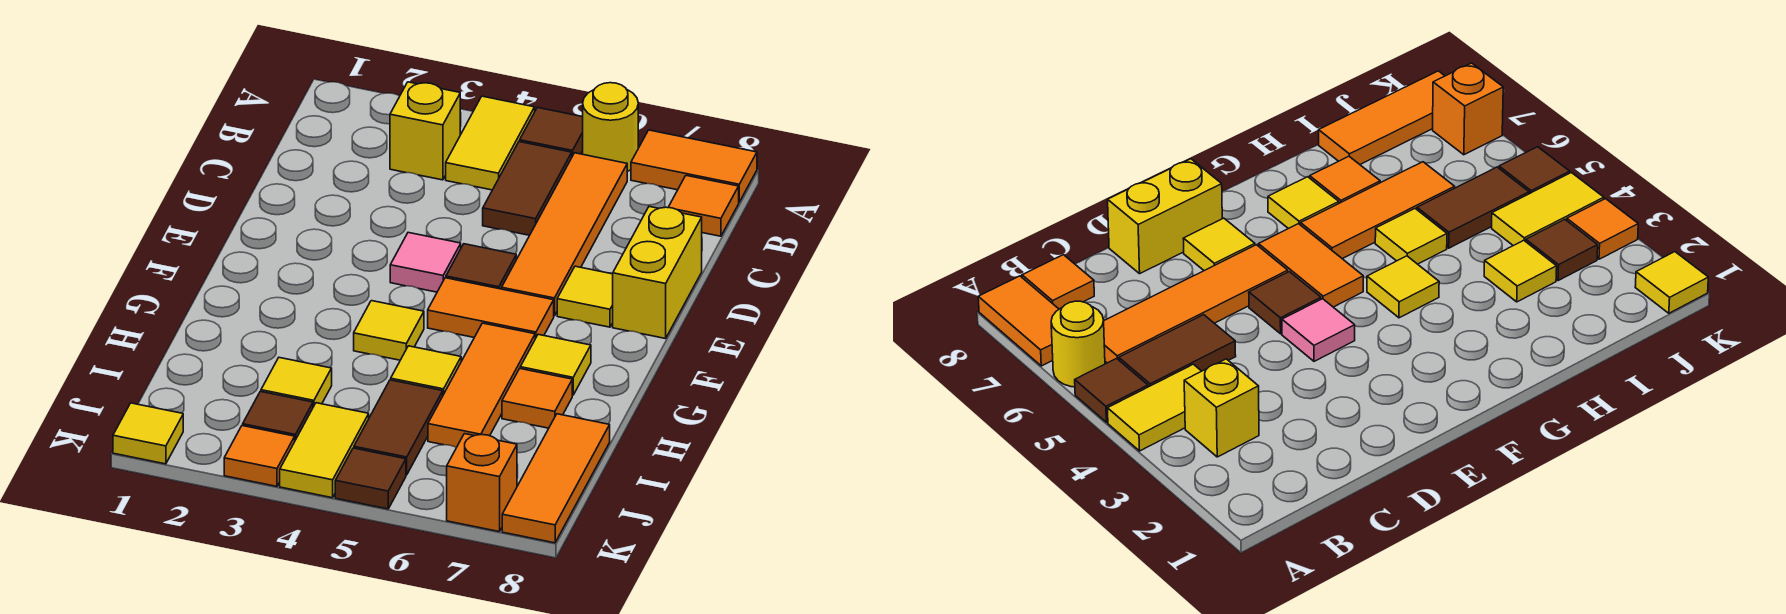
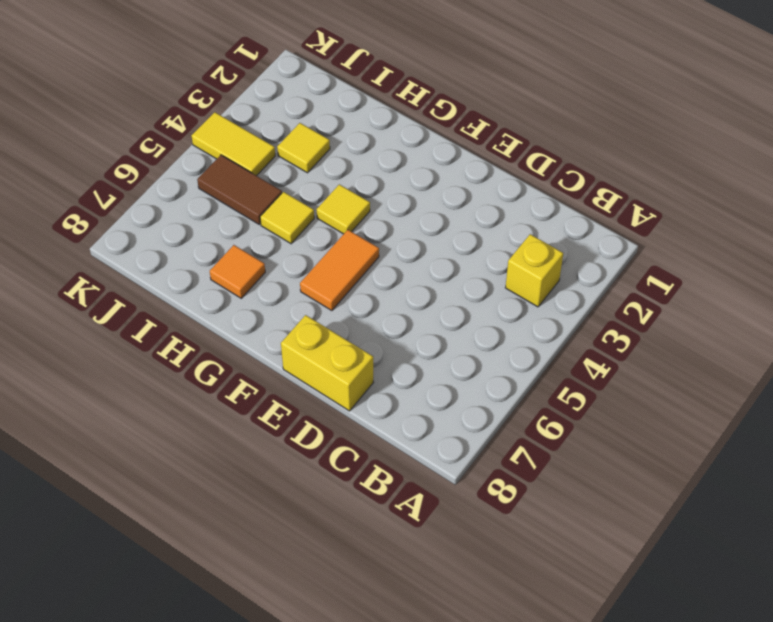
none -> yellow tile A4:B4 level 1
none -> brown tile A5 level 1
none -> yellow round brick A6 level 1

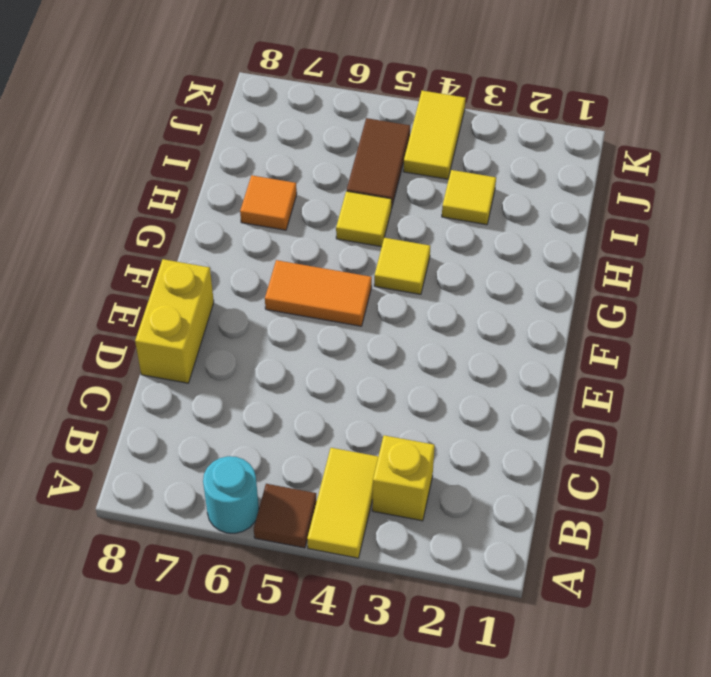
cyan round brick A6 level 1 -> yellow round brick A6 level 1
none -> orange tile A7:A8 level 1
none -> brown tile B5:C5 level 1
none -> orange tile B6:E6 level 1

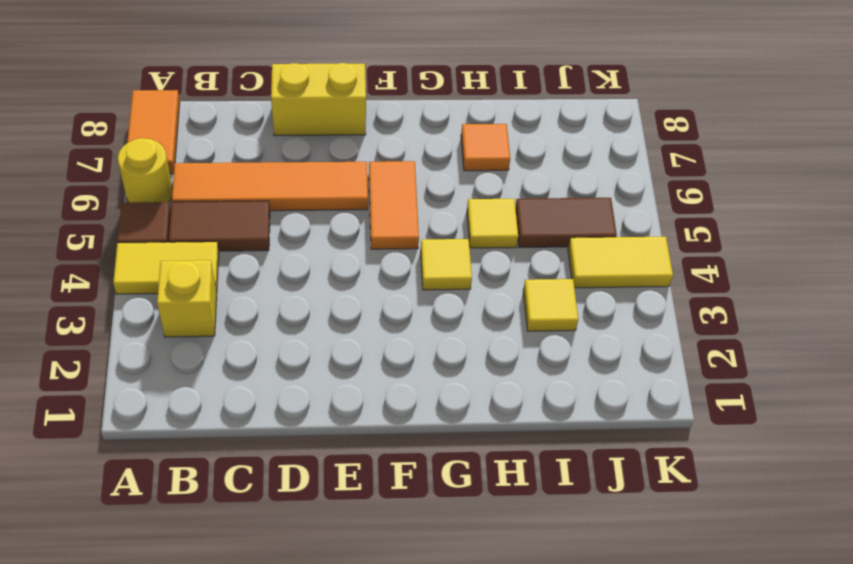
none -> orange tile B8 level 1
none -> pink tile E4 level 1
none -> brown tile E5 level 1

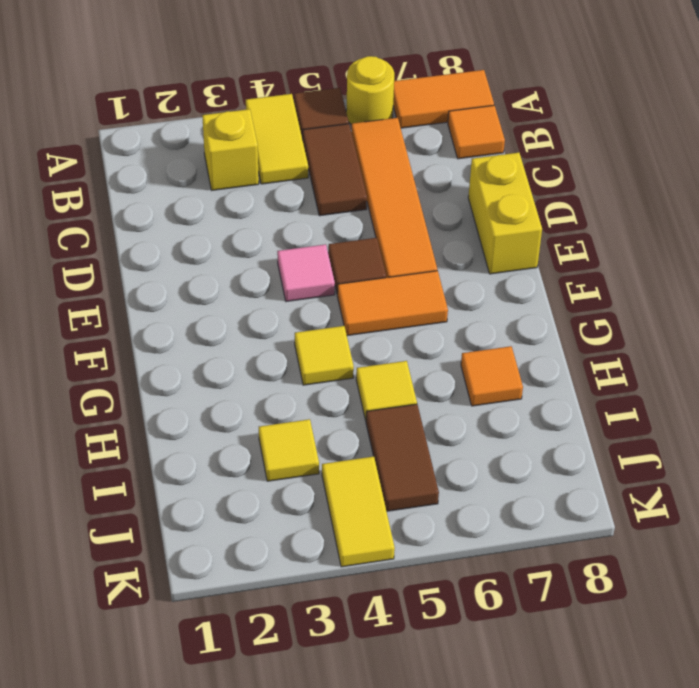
none -> yellow tile E7 level 1
none -> orange tile G6:I6 level 1
none -> yellow tile G7 level 1

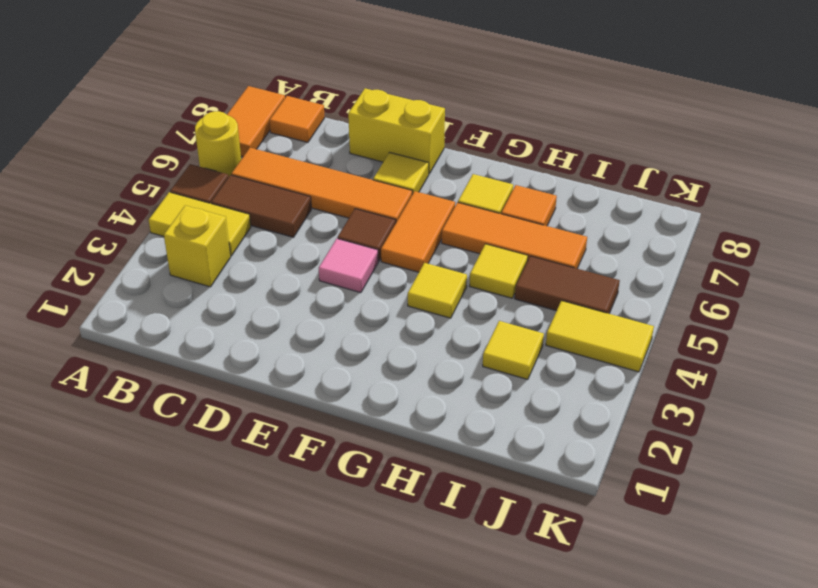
none -> orange tile I8:K8 level 1
none -> brown tile J3 level 1
none -> yellow tile K1 level 1

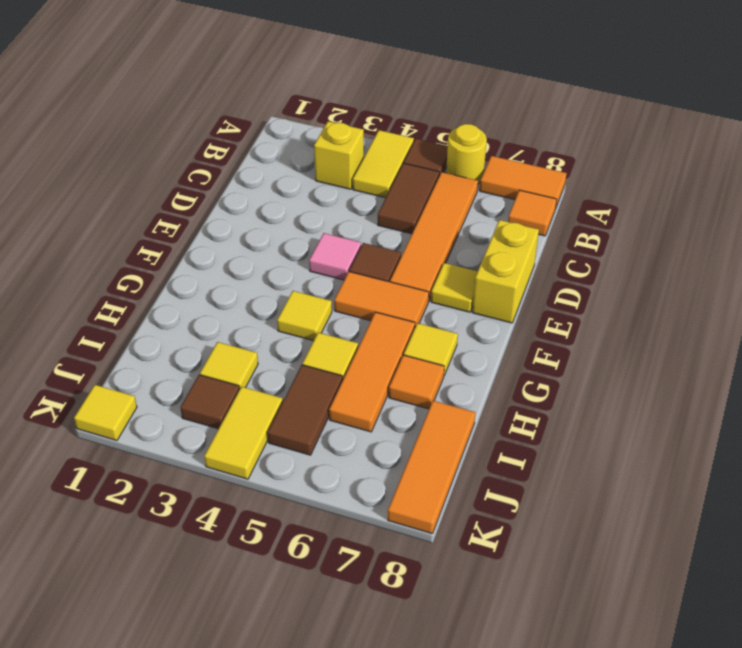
none -> orange tile K3 level 1
none -> brown tile K5 level 1
none -> orange brick K7 level 1

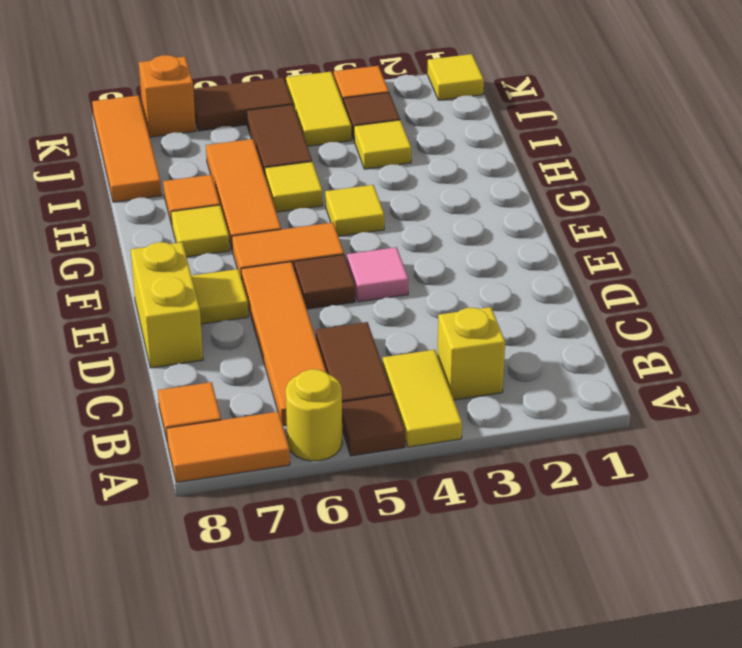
brown tile K5:K6 level 1 -> brown tile K5 level 1

